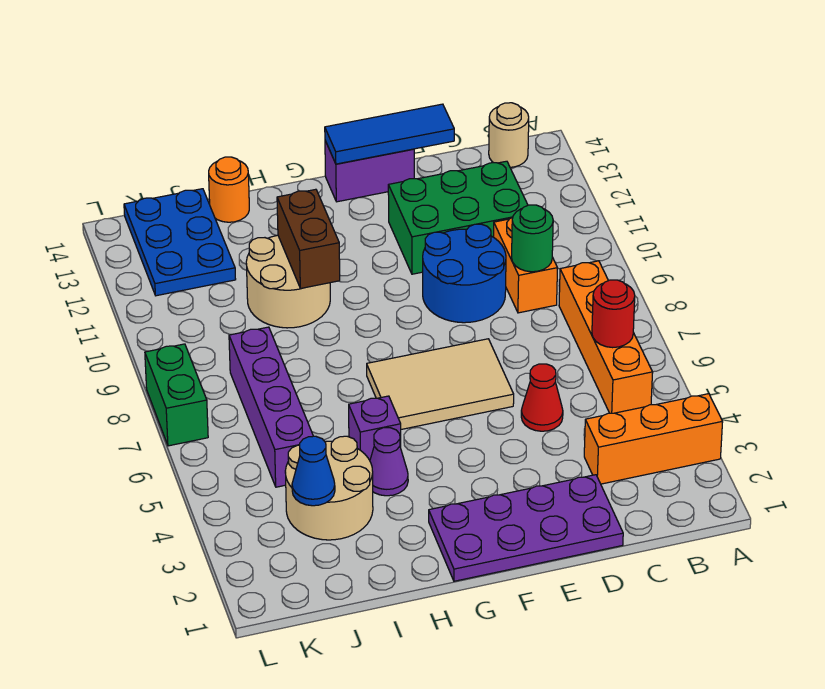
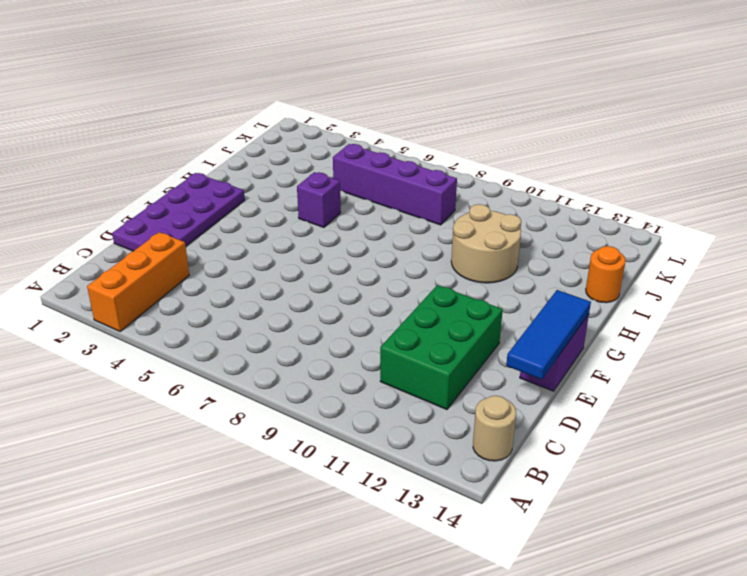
none -> orange brick B5:B8 level 1
none -> orange brick C9:C10 level 1
none -> red cone D5 level 1

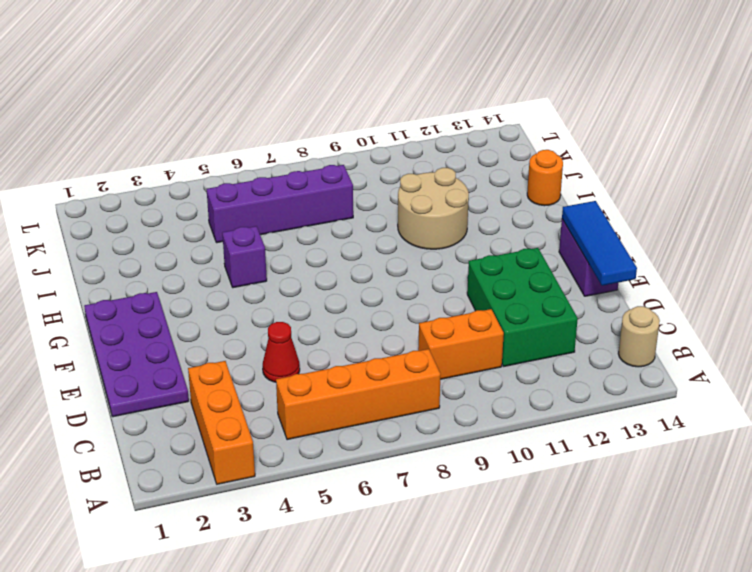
none -> blue round brick D9:E10 level 1
none -> tan tile E6:G7 level 1
none -> purple cone H4 level 1

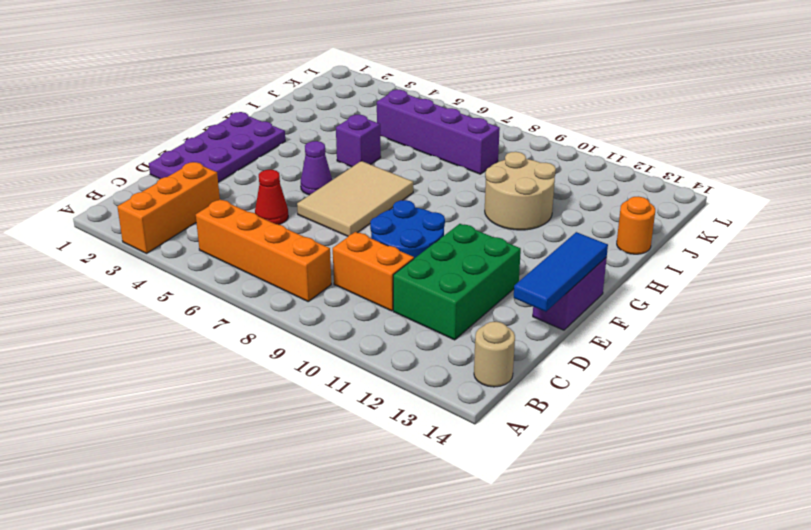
purple cone F5 level 1 -> purple cone H4 level 1
none -> tan round brick I3:J4 level 1
none -> blue plate J12:K14 level 1
none -> green brick L7:L8 level 1

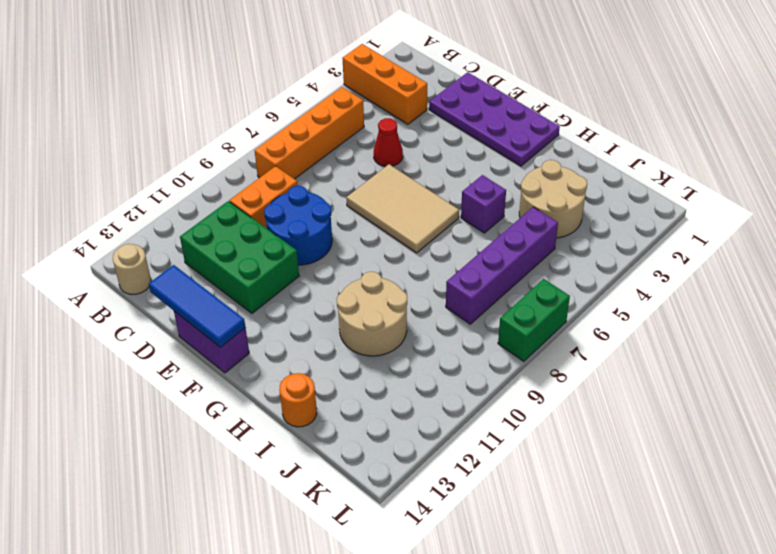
none -> purple cone H4 level 1
none -> blue plate J12:K14 level 1
none -> red round brick B6 level 2

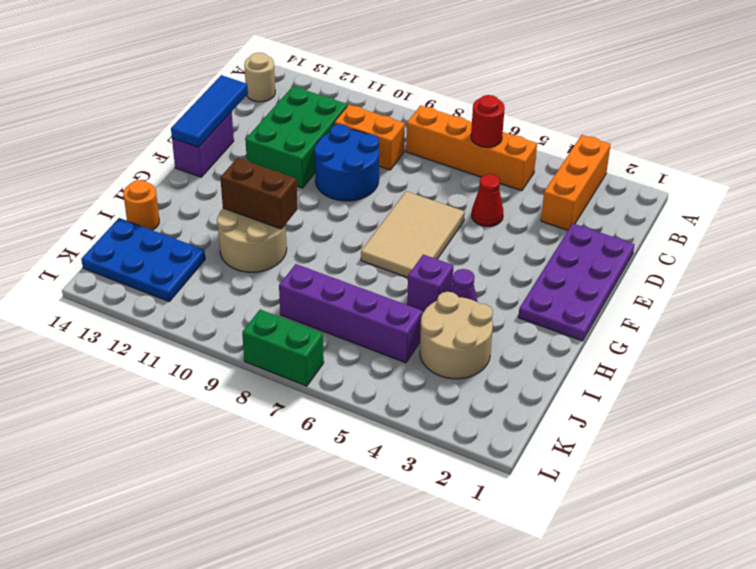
none -> green round brick C9 level 2
none -> blue cone J3 level 2

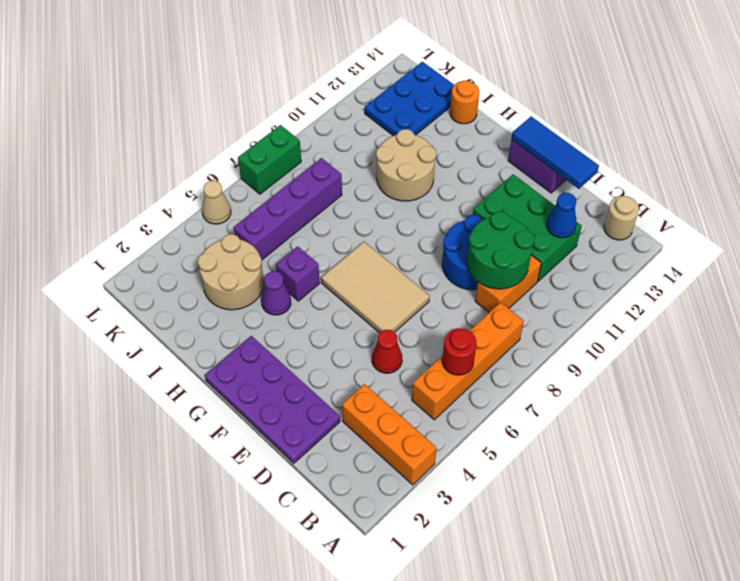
green round brick C9:D10 level 2 -> green round brick C9 level 2
blue cone C12 level 2 -> blue cone J3 level 2
tan cone L5 level 1 -> none
none -> brown brick H10:H11 level 2

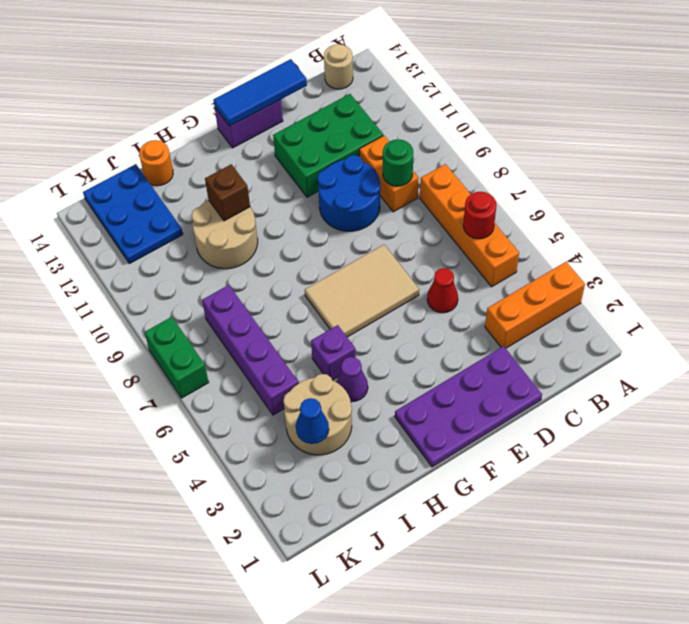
brown brick H11 level 2 -> brown brick H10:H11 level 2

